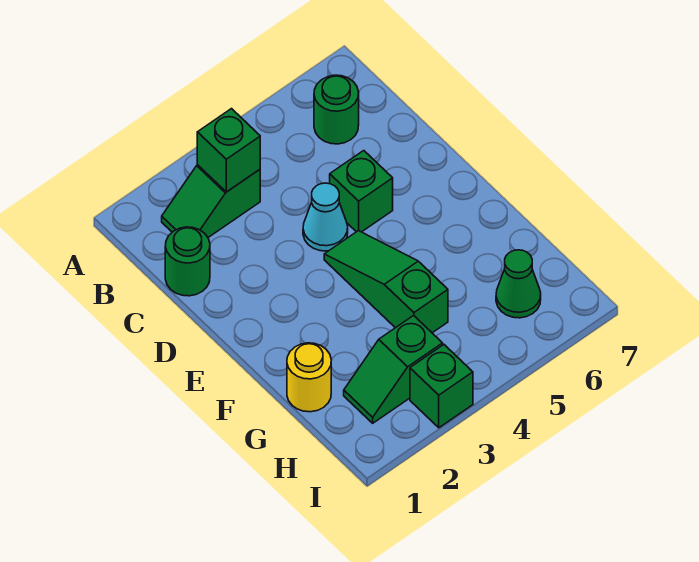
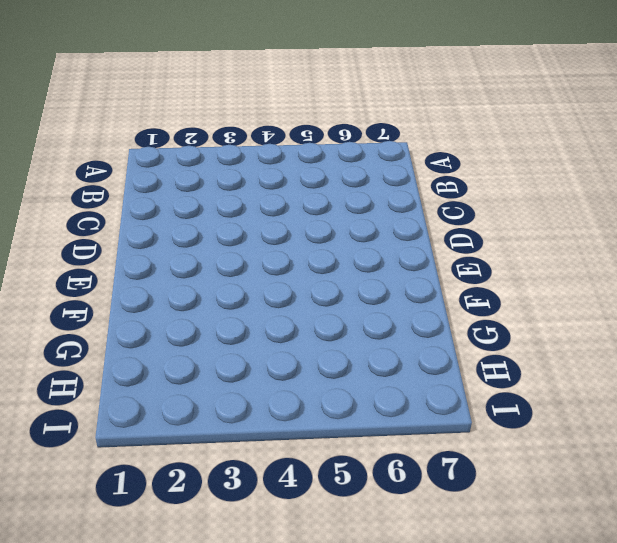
none -> green slope B2:B3 level 1 top 3
none -> green round brick B6 level 1

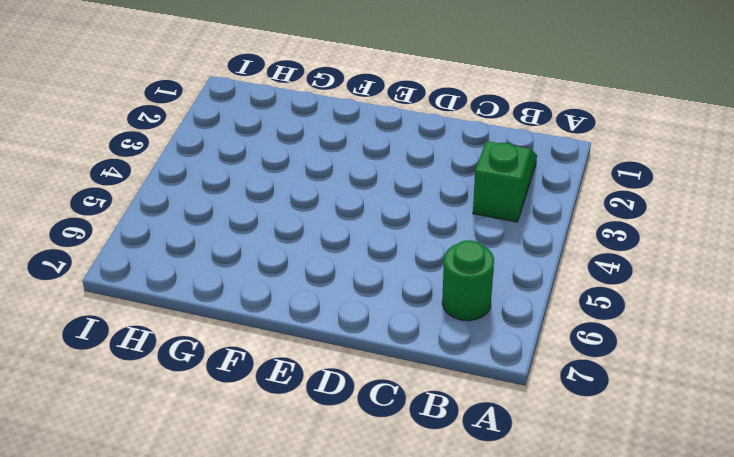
none -> green round brick C1 level 1
none -> cyan cone D4 level 1

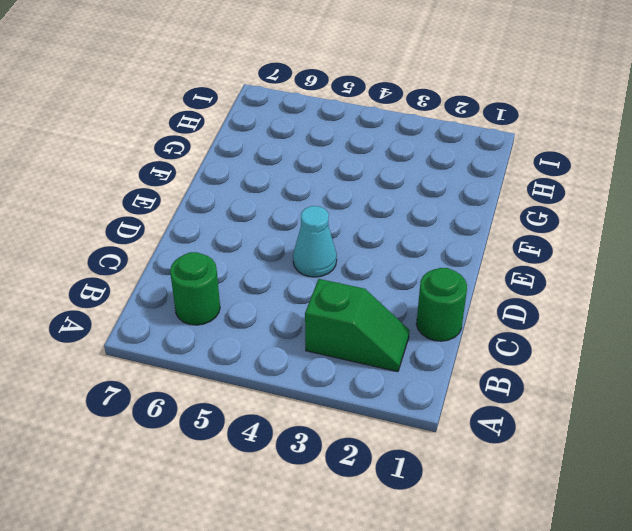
none -> green brick D5 level 1
none -> green slope E4:G4 level 1 top G

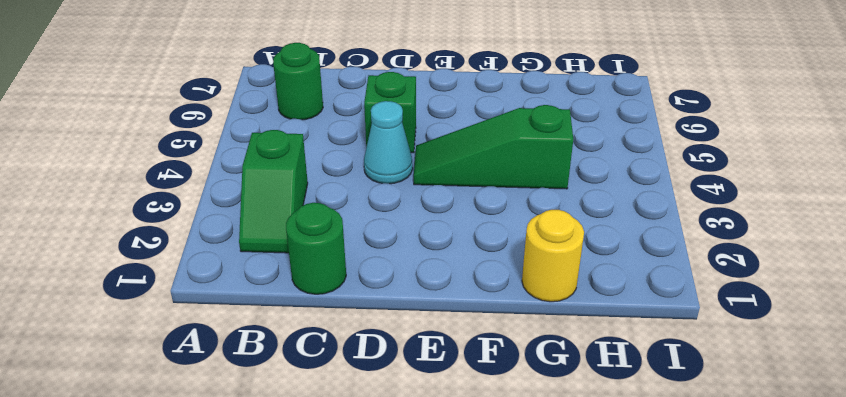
none -> green slope H2:H3 level 1 top 3
none -> green cone H6 level 1

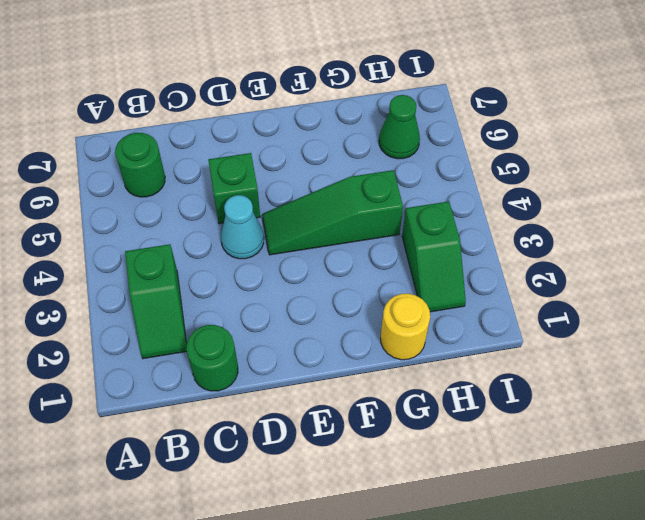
none -> green brick I3 level 1
none -> green brick B3 level 2

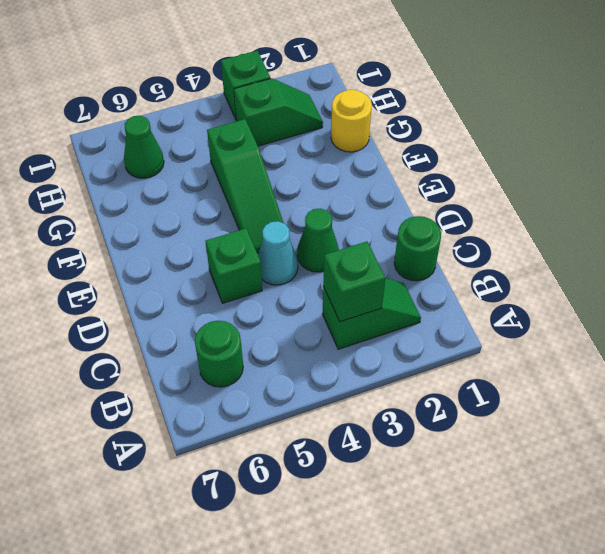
green cone D3 level 1 -> none

